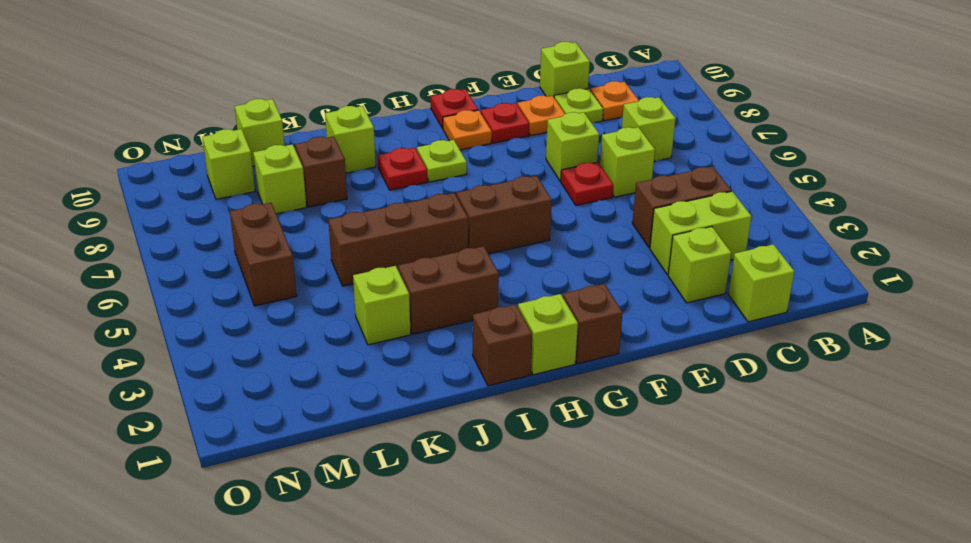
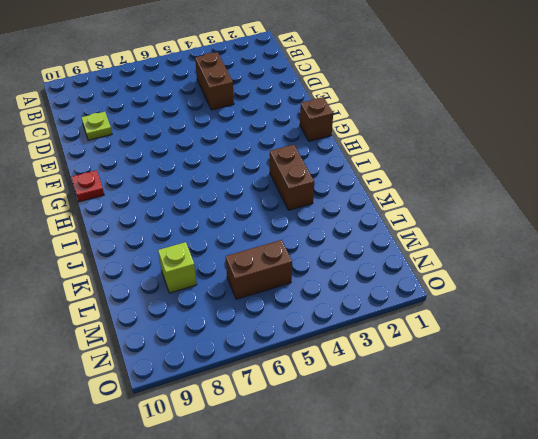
none -> lime brick C1 level 1
none -> lime brick C3:D3 level 1
none -> lime brick C7 level 1
none -> orange plate C9 level 1

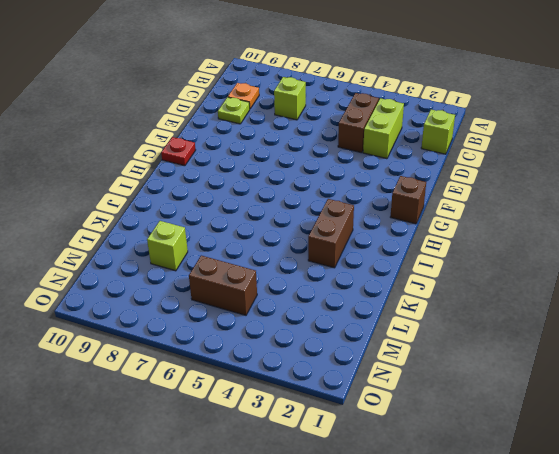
none -> lime brick D2 level 1
none -> lime brick D6 level 1
none -> lime brick D10 level 1
none -> red plate E6 level 1

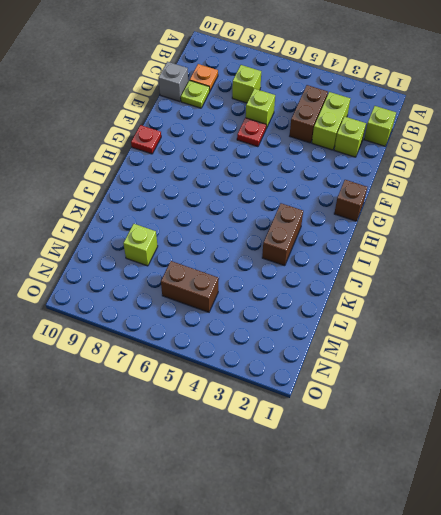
grey brick D10 level 1 -> lime brick D10 level 1
none -> lime brick E7 level 1
none -> orange plate E9 level 1
none -> red plate F9 level 1
none -> brown brick G5:H5 level 1

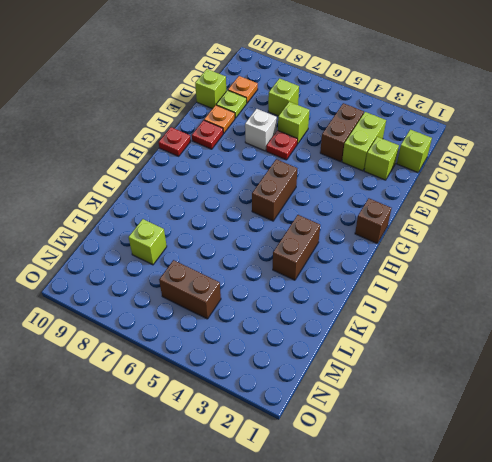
white brick E7 level 1 -> lime brick E7 level 1
none -> orange plate G9 level 1
none -> lime brick H1 level 1
none -> lime plate H8 level 1
none -> brown brick I1 level 1

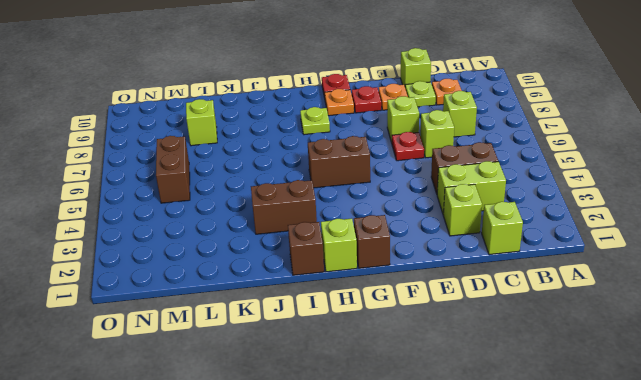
none -> brown brick I5:K5 level 1
none -> red plate I8 level 1
none -> lime brick J9 level 1
none -> lime brick K3 level 1

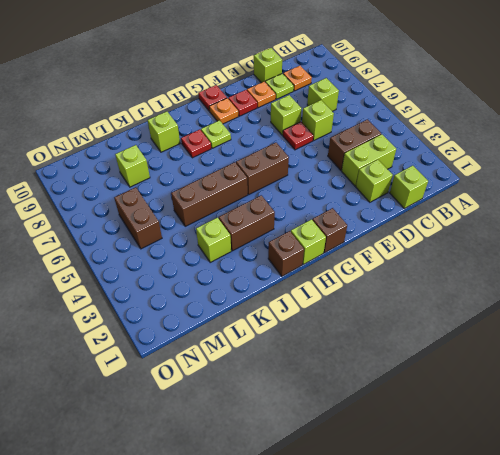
none -> brown brick K8 level 1
none -> lime brick L10 level 1
none -> lime brick M9 level 1

